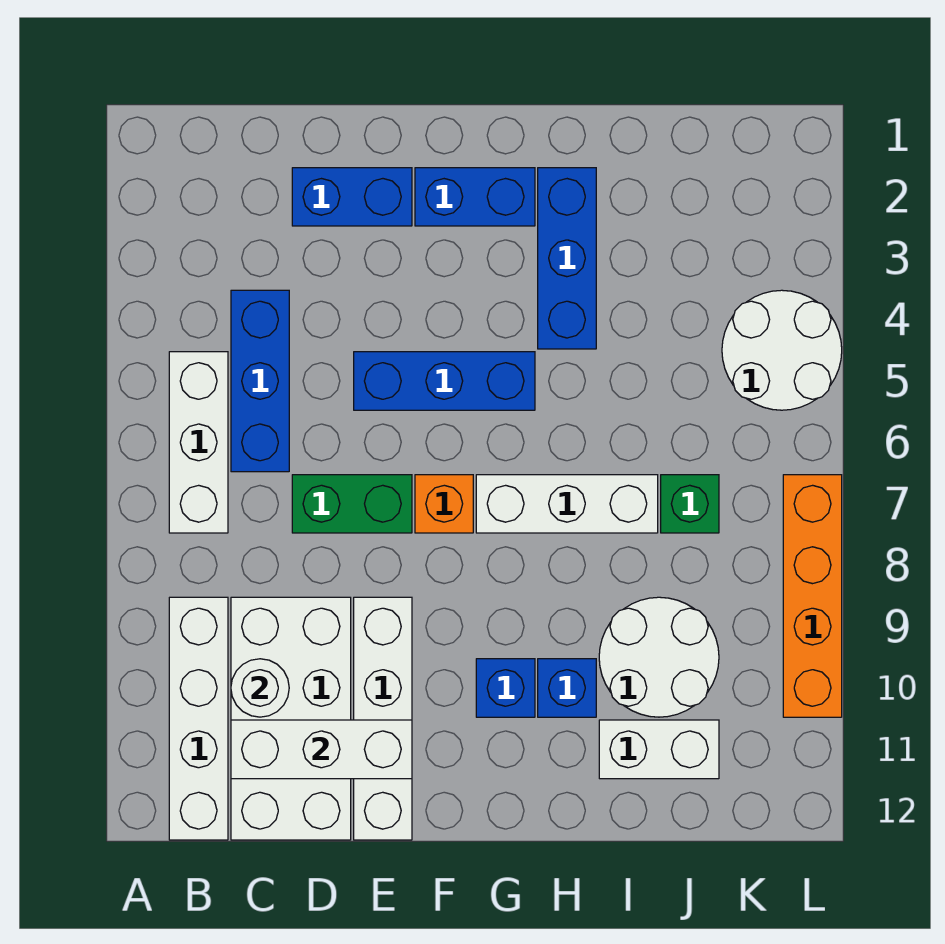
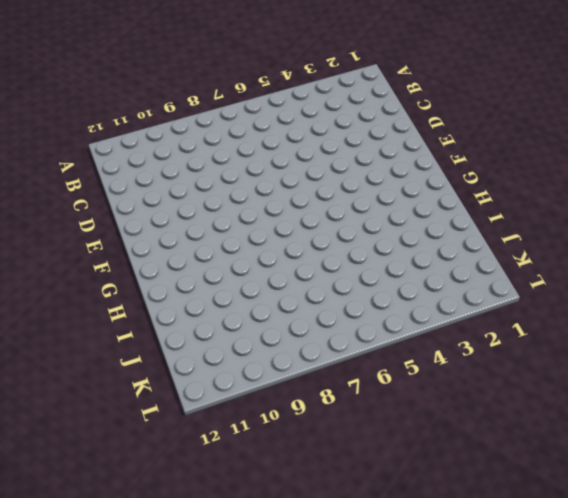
none -> white brick B5:B7 level 1
none -> white brick B9:B12 level 1
none -> blue brick C4:C6 level 1

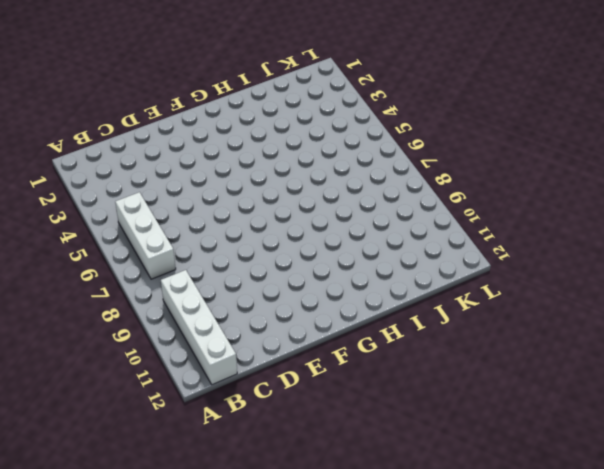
none -> blue brick C4:C6 level 1
none -> white brick C9:D12 level 1
none -> blue brick D2:E2 level 1

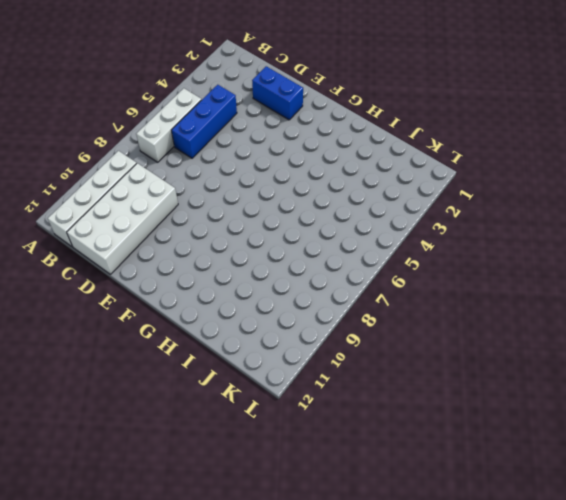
none -> green brick D7:E7 level 1
none -> blue brick E5:G5 level 1
none -> white brick E9:E12 level 1

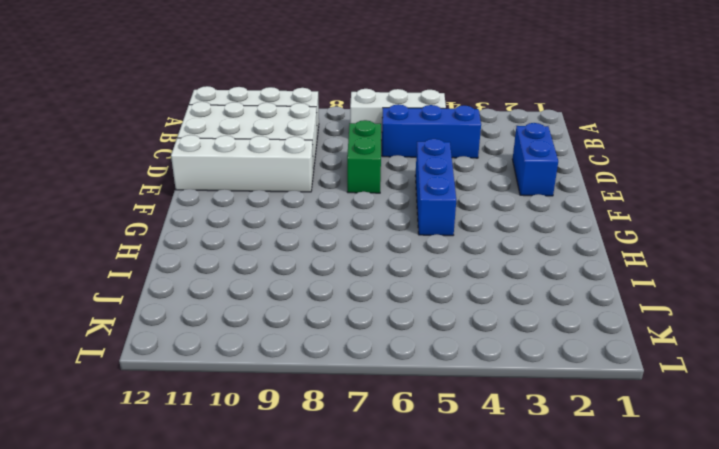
none -> blue brick F2:G2 level 1
none -> orange brick F7 level 1
none -> white brick G7:I7 level 1

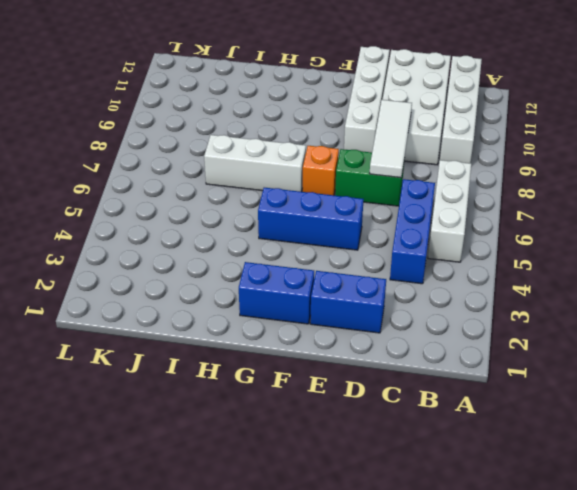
white tile D7:D9 level 2 -> none
none -> blue brick G10 level 1
none -> blue brick H2:H4 level 1
none -> blue brick H10 level 1

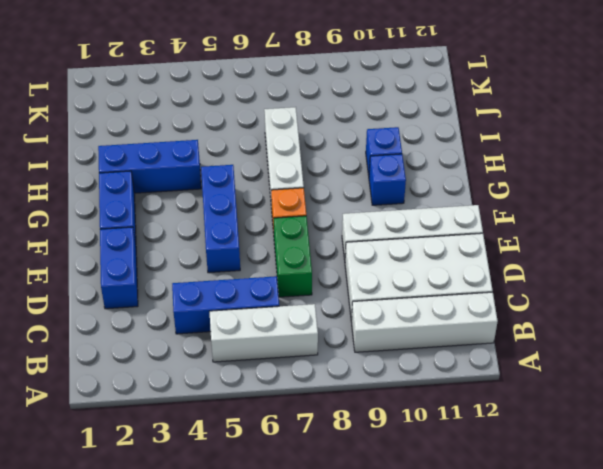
none -> white round brick I9:J10 level 1
none -> white brick I11:J11 level 1
none -> green brick J7 level 1

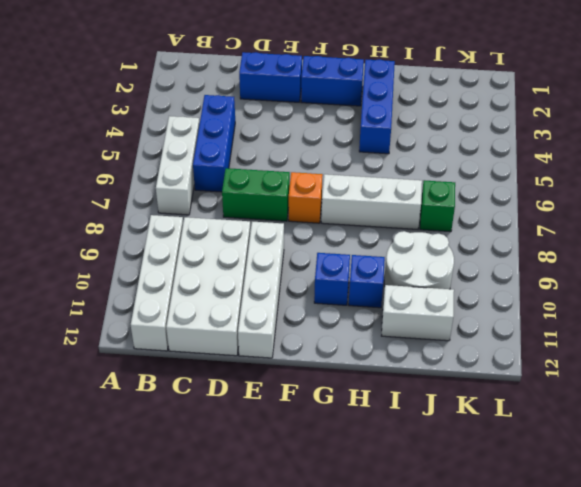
none -> blue brick E5:G5 level 1
none -> white round brick K4:L5 level 1
none -> orange brick L7:L10 level 1

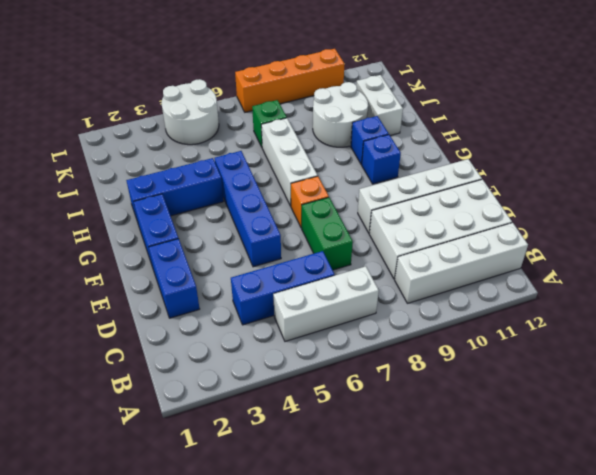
blue brick E5:H5 level 1 -> blue brick E5:G5 level 1
none -> white round brick C10 level 2
none -> white brick C11:E11 level 2

